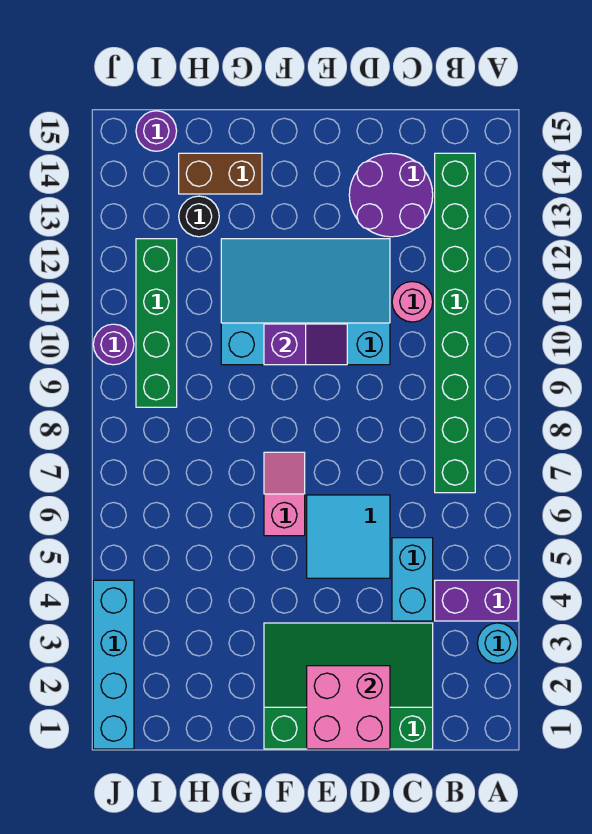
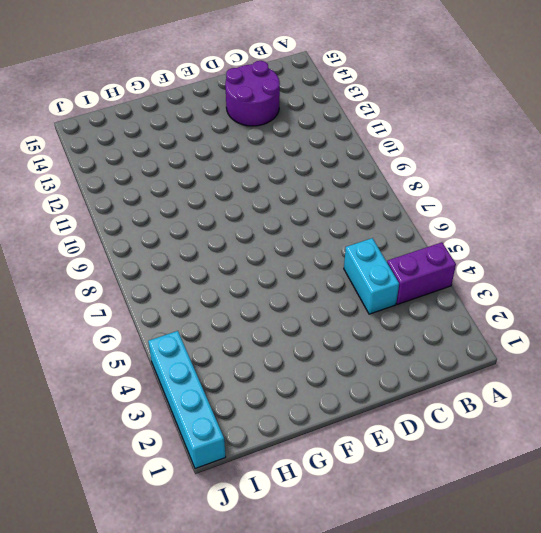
none -> cyan round brick A3 level 1
none -> green brick B7:B14 level 1
none -> green slope C1:F3 level 1 top 1

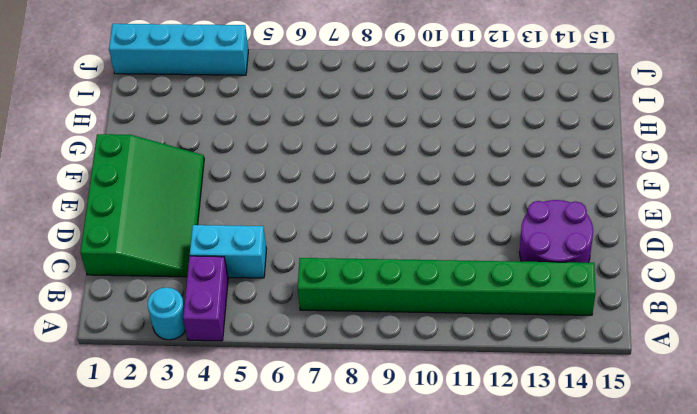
none -> pink round brick C11 level 1
none -> cyan tile D5:E6 level 1
none -> cyan slope D10:G12 level 1 top 10

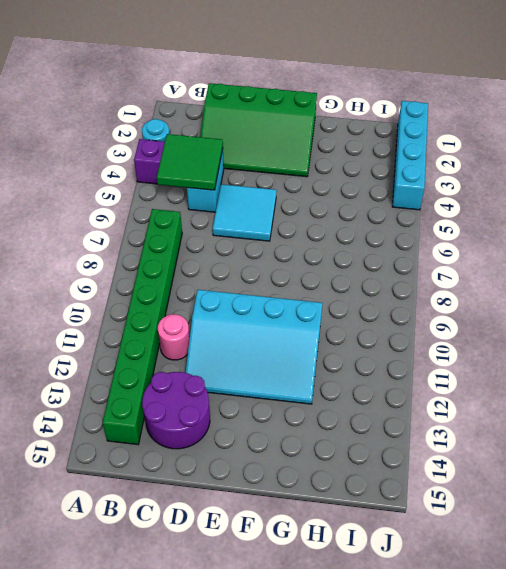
green tile B4:C5 level 2 -> none
none -> pink slope F6:F7 level 1 top 6
none -> brown brick G14:H14 level 1
none -> black round brick H13 level 1

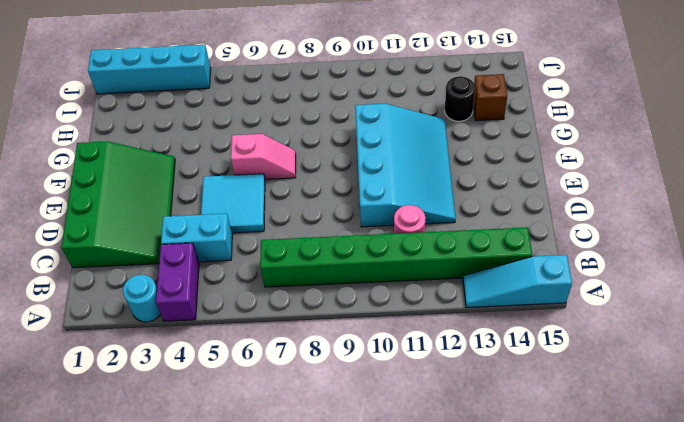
cyan slope A13:A15 level 1 top 15 -> none
brown brick H14 level 1 -> brown brick G14:H14 level 1
none -> purple round brick C13:D14 level 1
none -> green brick I9:I12 level 1
none -> purple round brick I15 level 1

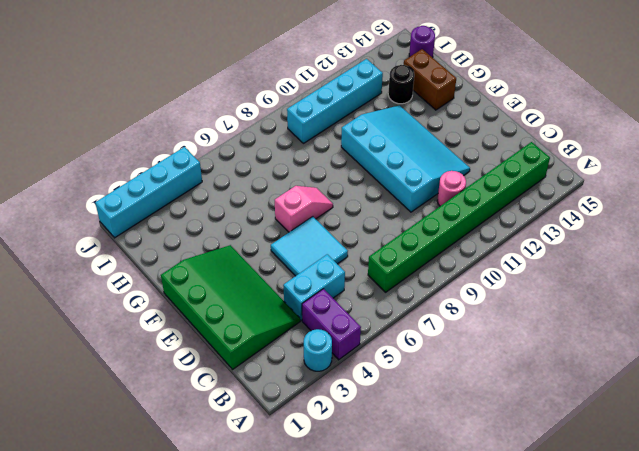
cyan brick I9:I12 level 1 -> green brick I9:I12 level 1
none -> purple round brick C13:D14 level 1
none -> purple round brick J10 level 1
none -> pink brick D1:E2 level 2

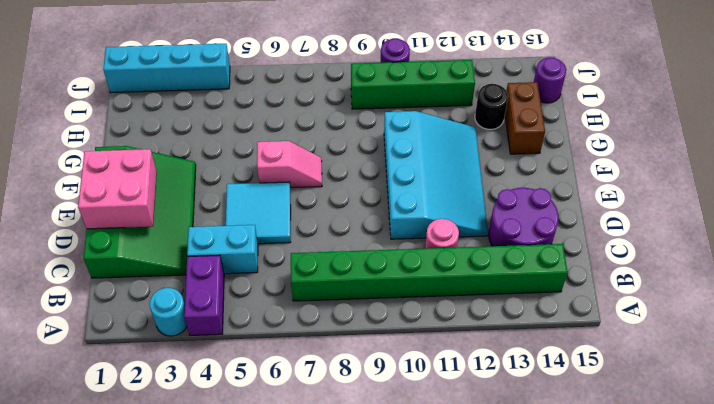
none -> purple slope E10:F10 level 2 top F

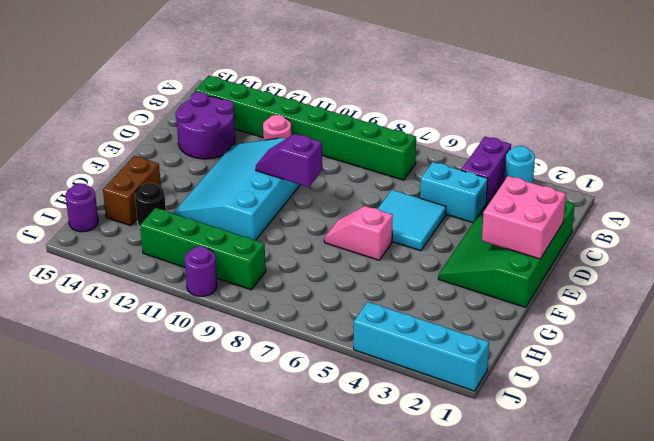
purple slope E9:E10 level 2 top 9 -> purple slope E10:F10 level 2 top F

